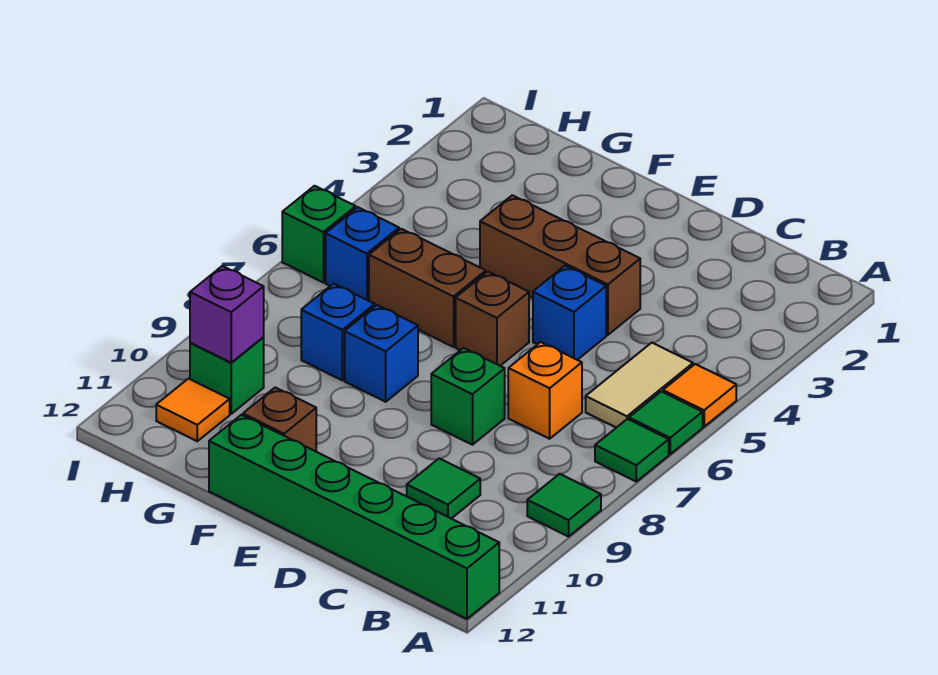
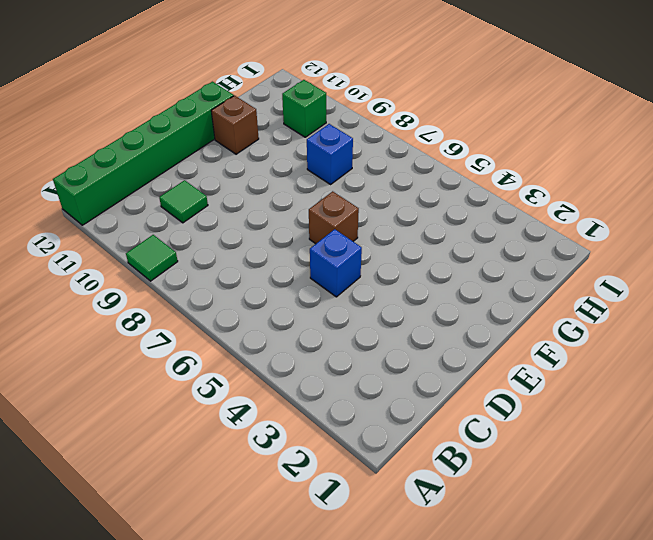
none -> orange tile A5 level 1
none -> green tile A6 level 1
none -> green tile A7 level 1

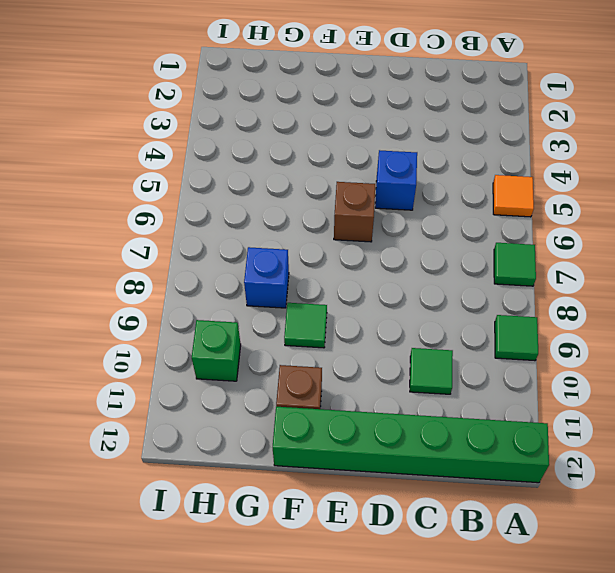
green tile F9 level 1 -> green tile A6 level 1
none -> tan tile B5:B6 level 1
none -> orange brick C7 level 1
none -> brown brick D4:F4 level 1

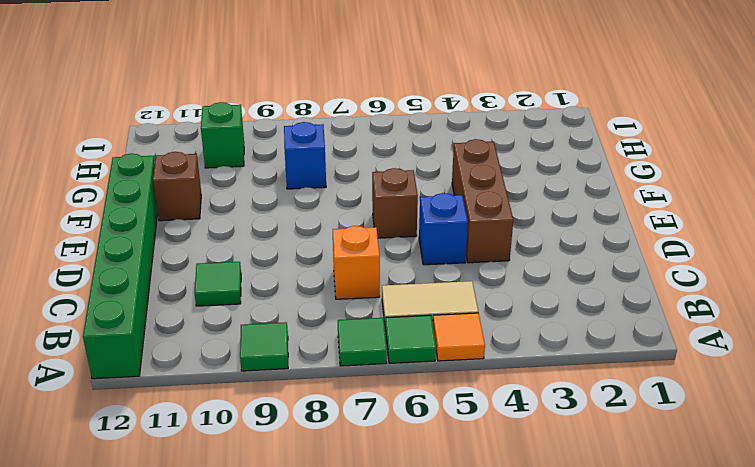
none -> green brick D8 level 1
none -> brown brick F6:G6 level 1
none -> blue brick F8 level 1

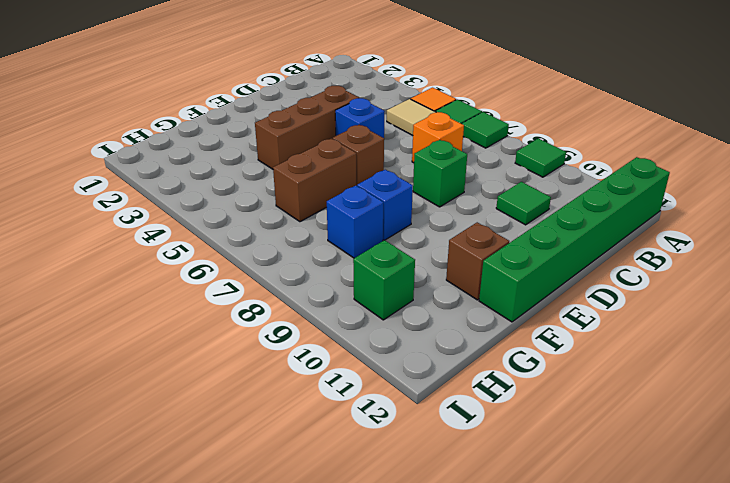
none -> blue brick H6 level 1
none -> orange tile H11 level 1
none -> green brick I6 level 1

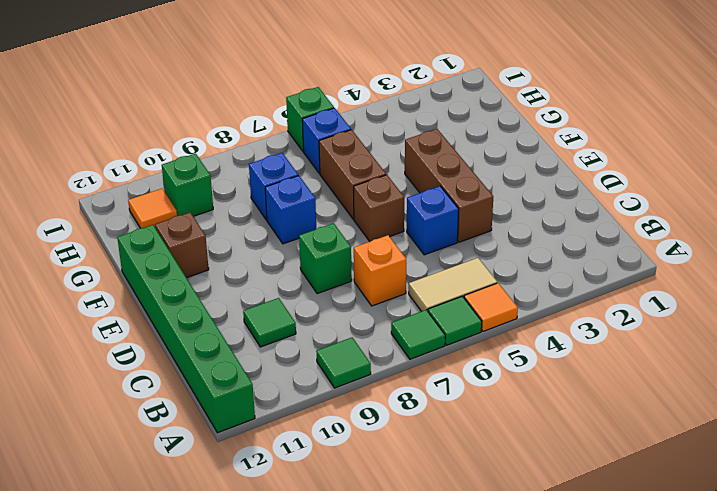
none -> purple brick H10 level 2

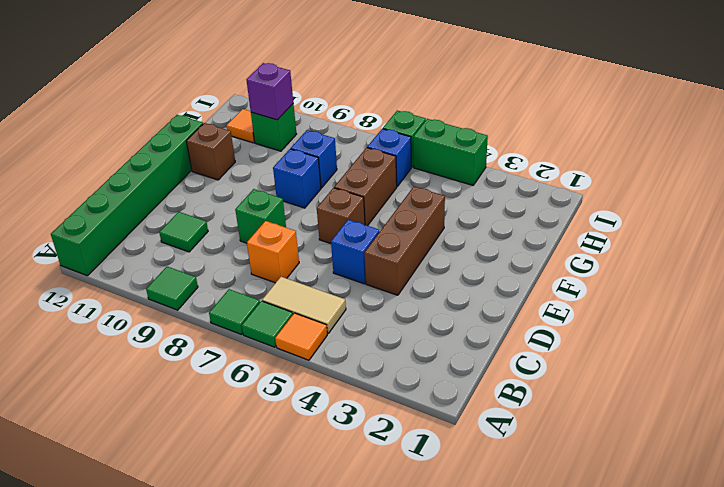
green brick I4:I5 level 1 -> none

